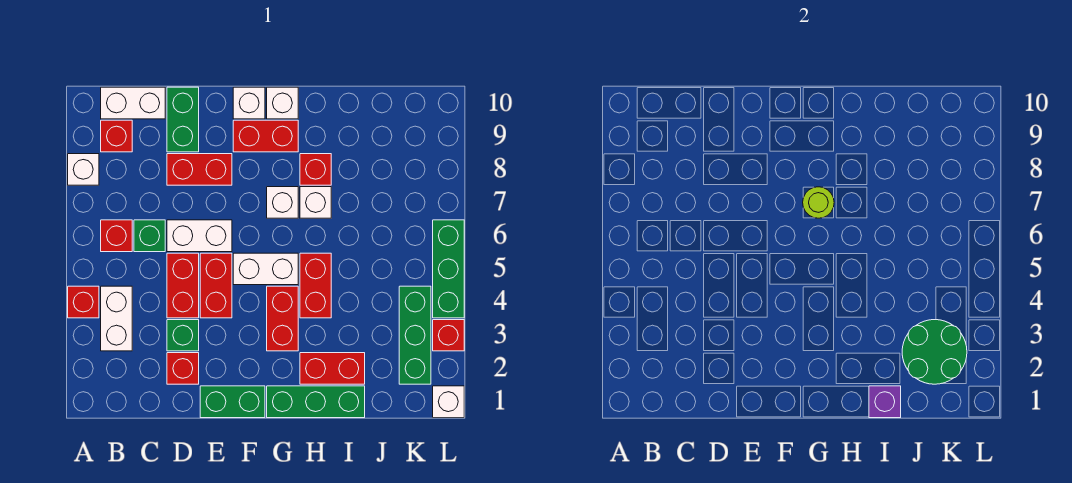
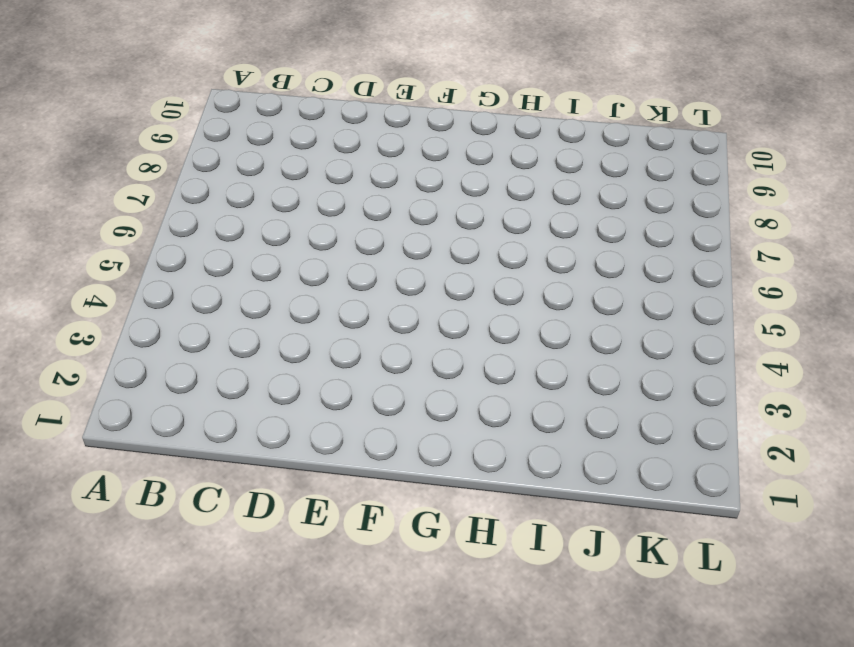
none -> red brick A4 level 1
none -> white brick A8 level 1
none -> white brick B3:B4 level 1
none -> red brick B6 level 1

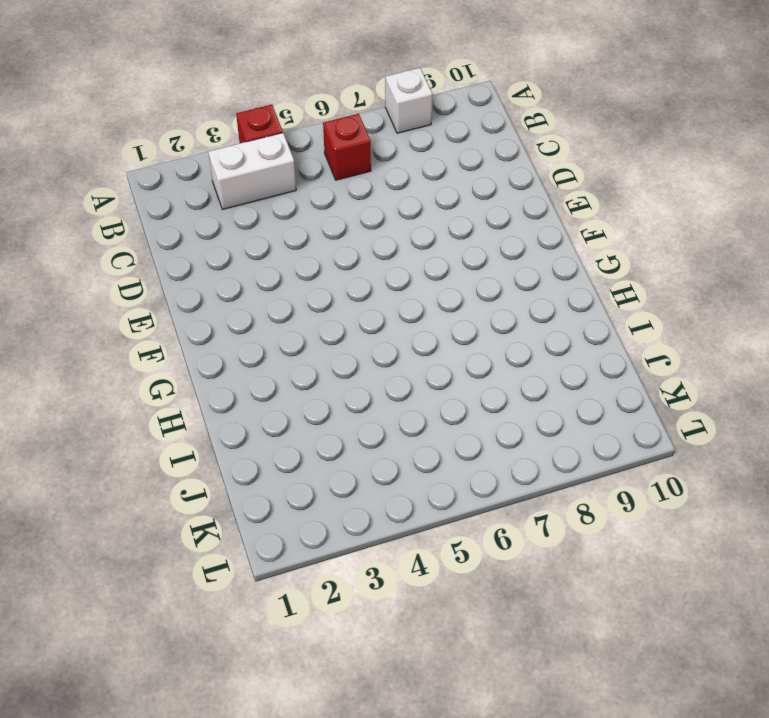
none -> red brick B9 level 1
none -> white brick B10:C10 level 1
none -> green brick C6 level 1
none -> red brick D2 level 1

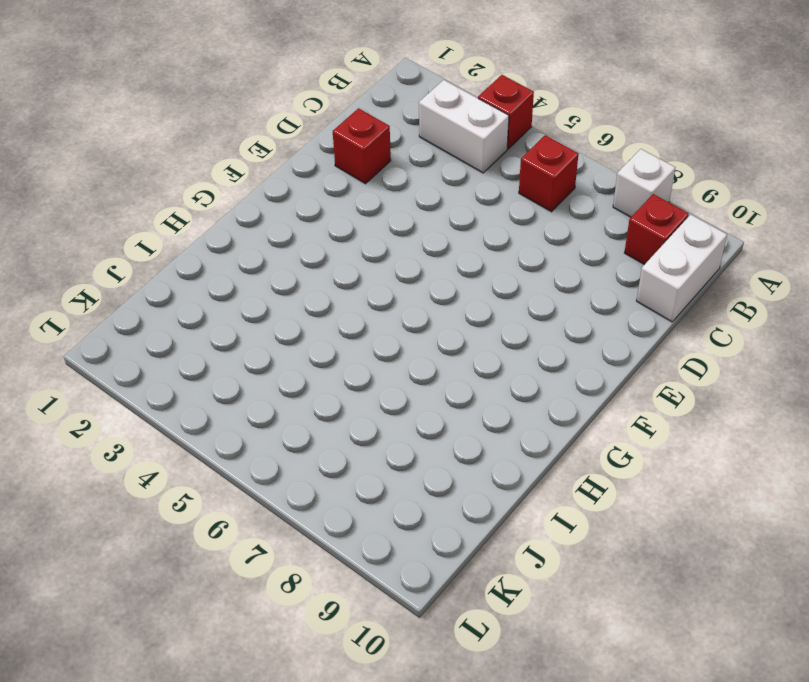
none -> green brick C6 level 1
none -> green brick D3 level 1
none -> red brick D4:D5 level 1
none -> white brick D6:E6 level 1

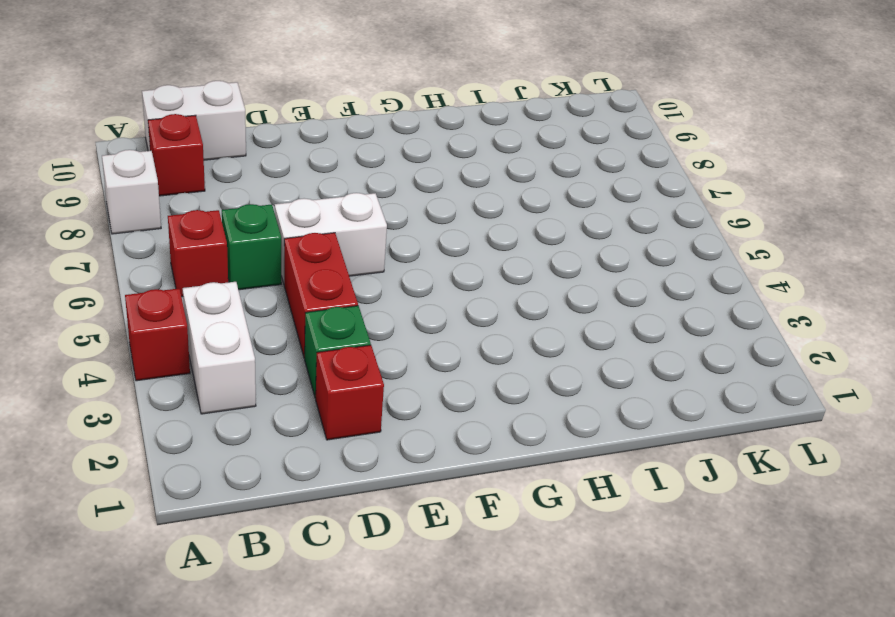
none -> red brick D8:E8 level 1
none -> green brick D9:D10 level 1
none -> green brick E1:F1 level 1
none -> red brick E4:E5 level 1

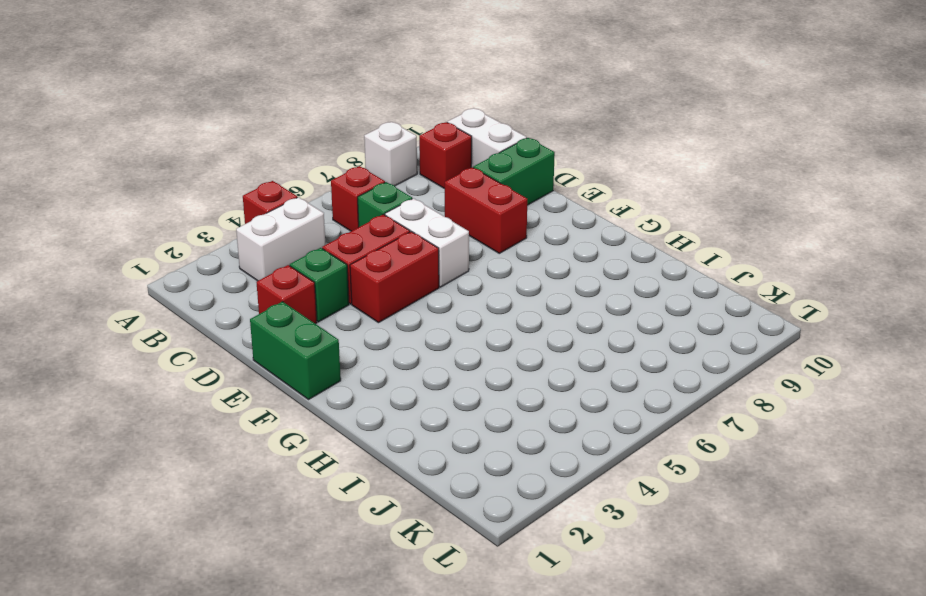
none -> white brick F5:G5 level 1
none -> red brick F9:G9 level 1
none -> white brick F10 level 1
none -> green brick G1:I1 level 1

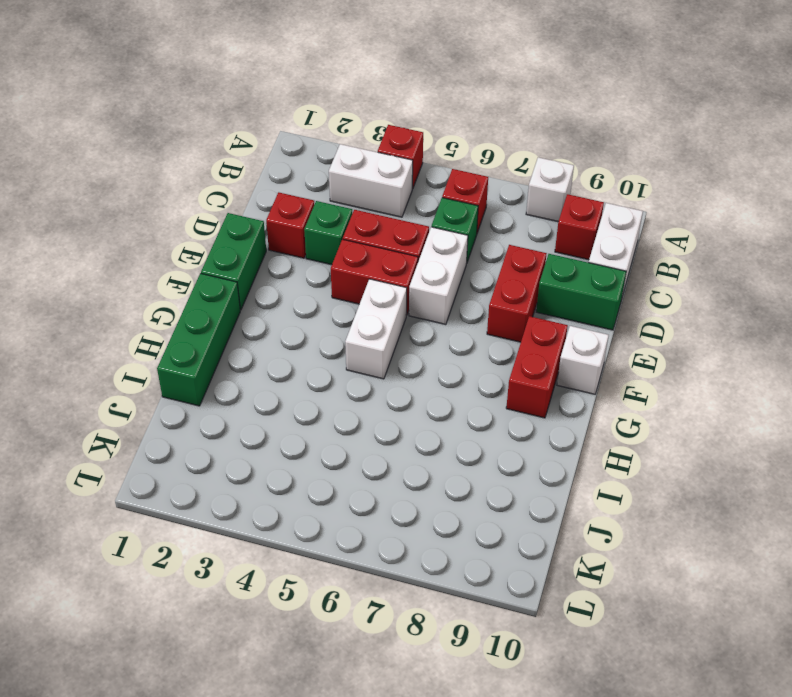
none -> red brick G3:G4 level 1
none -> white brick G7 level 1
none -> white brick G10 level 1
none -> red brick H2:I2 level 1

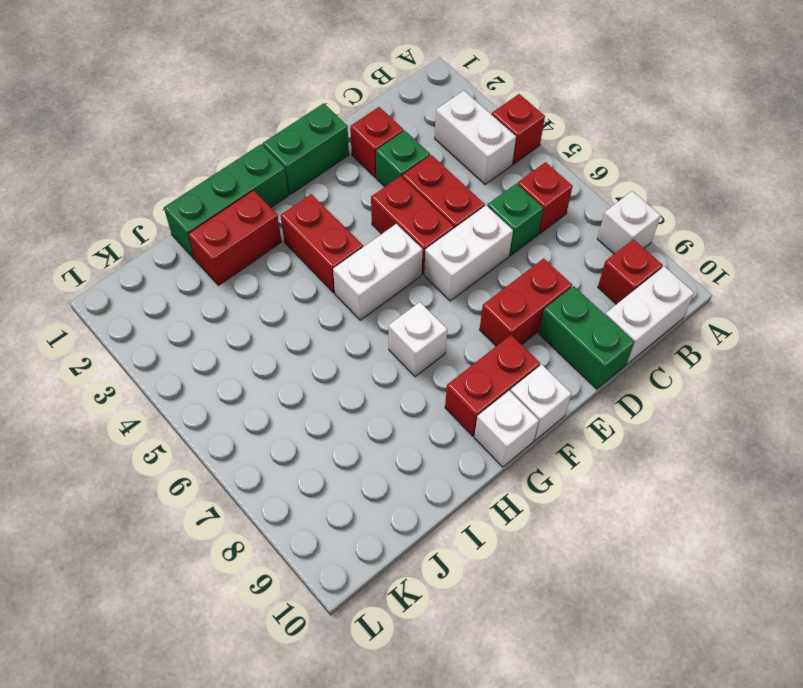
none -> red brick H4:H5 level 1
none -> white brick H7 level 1
none -> red brick H8 level 1
none -> green brick K2:K4 level 1

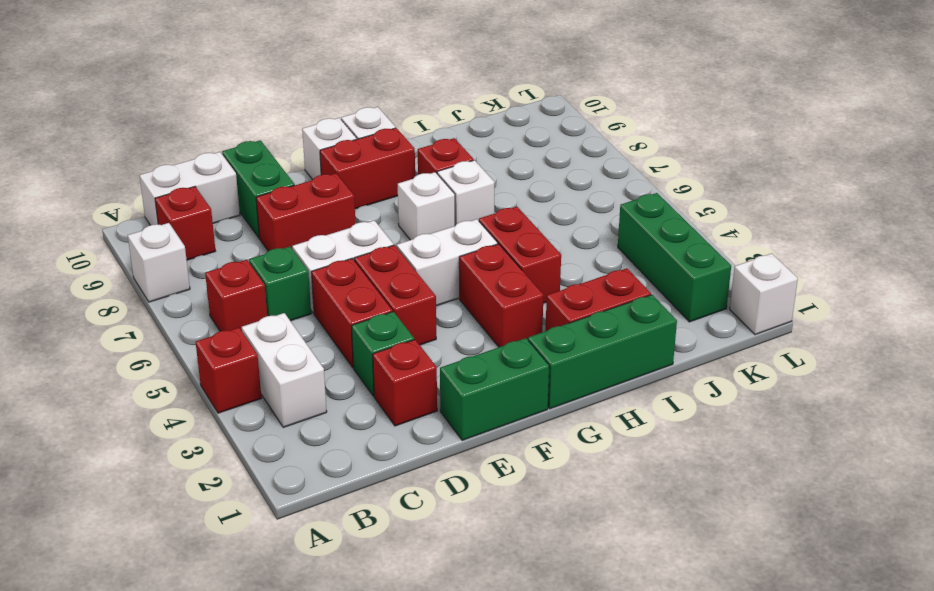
none -> red brick L3 level 1
none -> green brick L4:L6 level 1
none -> lime round brick G7 level 2
none -> purple brick I1 level 2

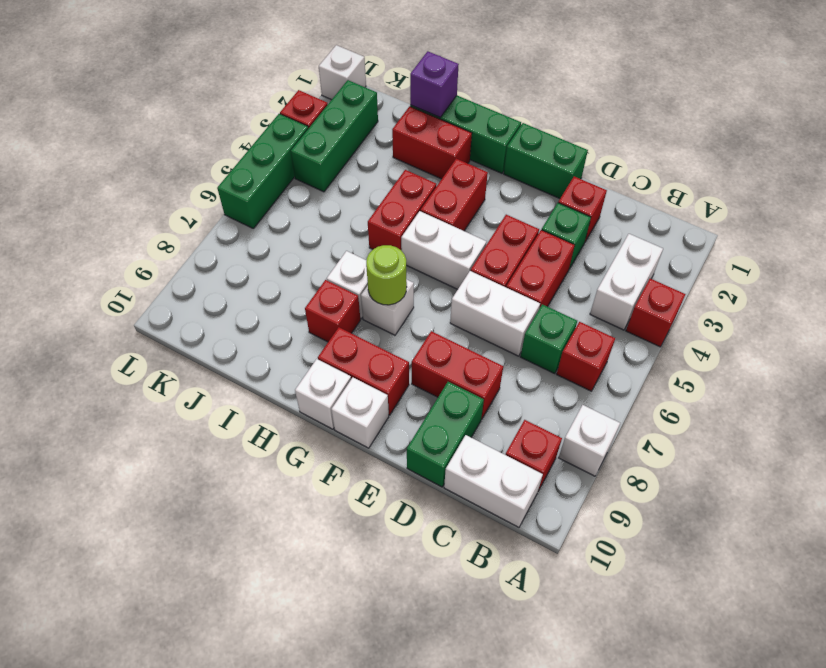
none -> green round brick J2:K3 level 2

